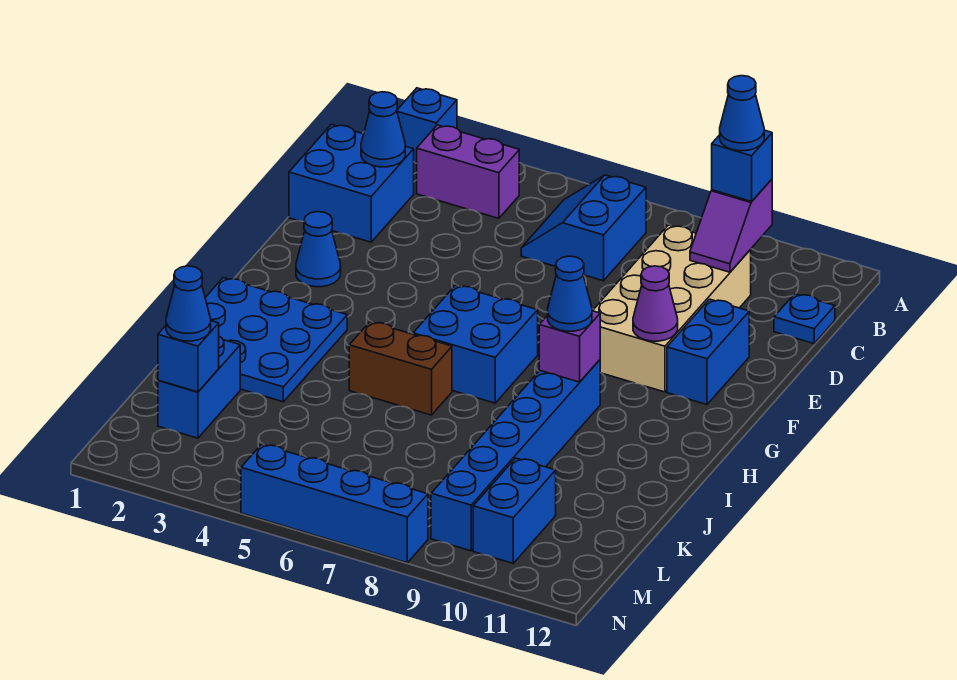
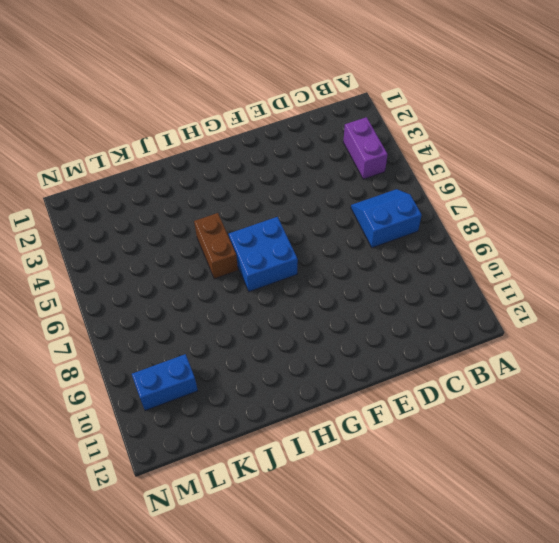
none -> blue brick A2 level 1
none -> blue brick C1:D2 level 1
none -> tan brick C9:F10 level 1

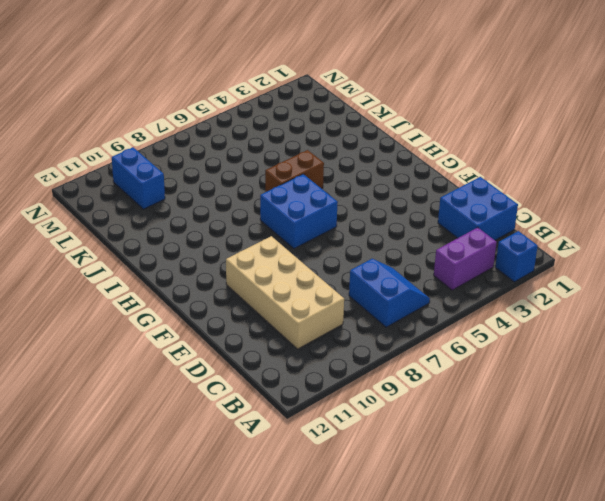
none -> blue plate C12 level 1
none -> blue brick E11:F11 level 1
none -> blue cone F2 level 1

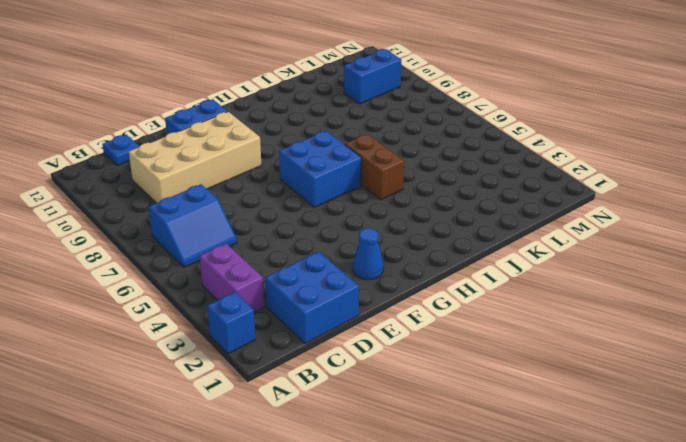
none -> blue plate H1:J3 level 1
none -> blue brick H9:M9 level 1
none -> blue brick K2:L2 level 1

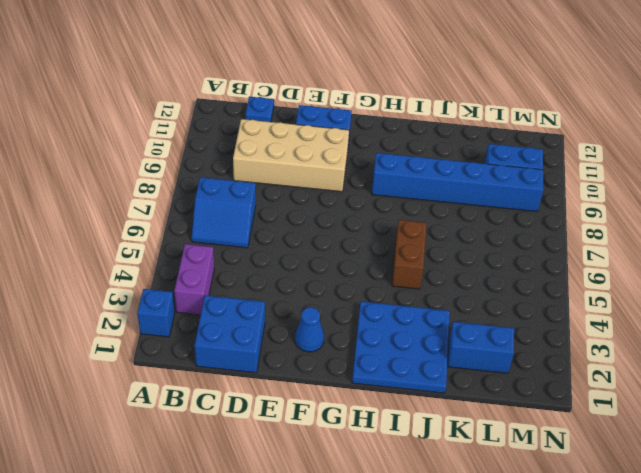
none -> blue brick G6:H7 level 1
none -> blue brick N5:N8 level 1
none -> purple slope B10:C10 level 2 top B

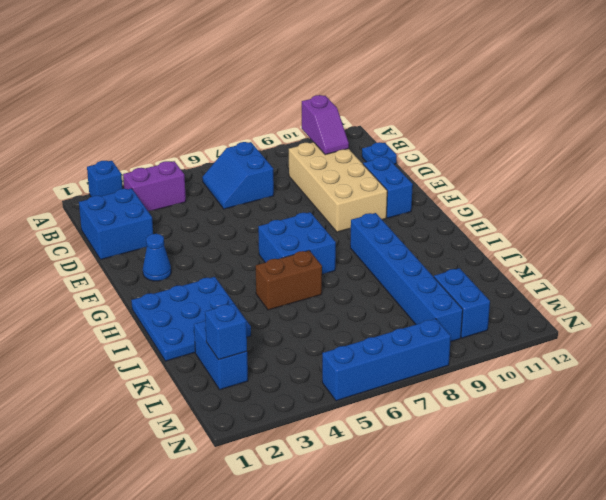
none -> blue cone C2 level 2
none -> purple cone F10 level 2
none -> purple brick H9 level 2

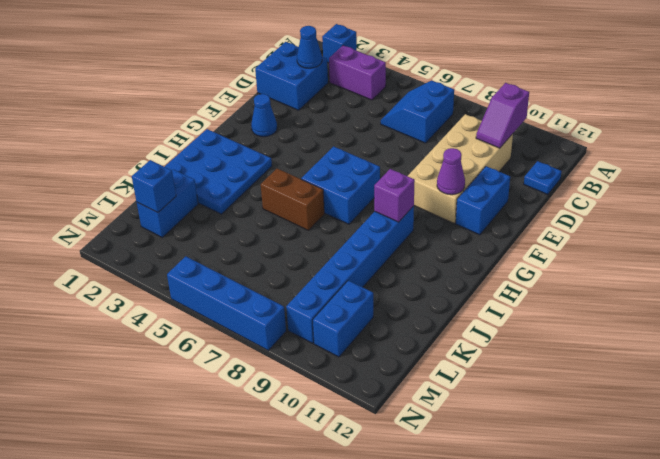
none -> blue brick B10 level 3
none -> blue cone H9 level 3
none -> blue cone L2 level 3

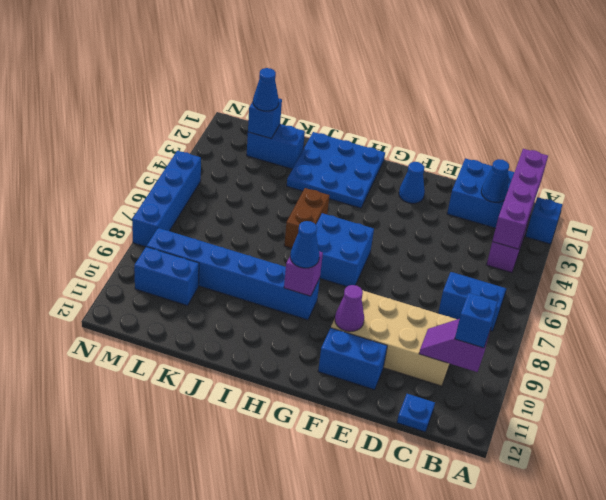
purple brick B1:B4 level 2 -> none
none -> blue cone B10 level 4

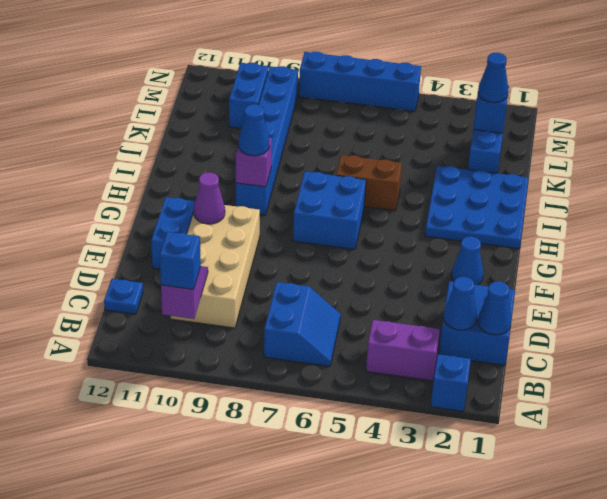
blue cone C1 level 2 -> blue cone B10 level 4

